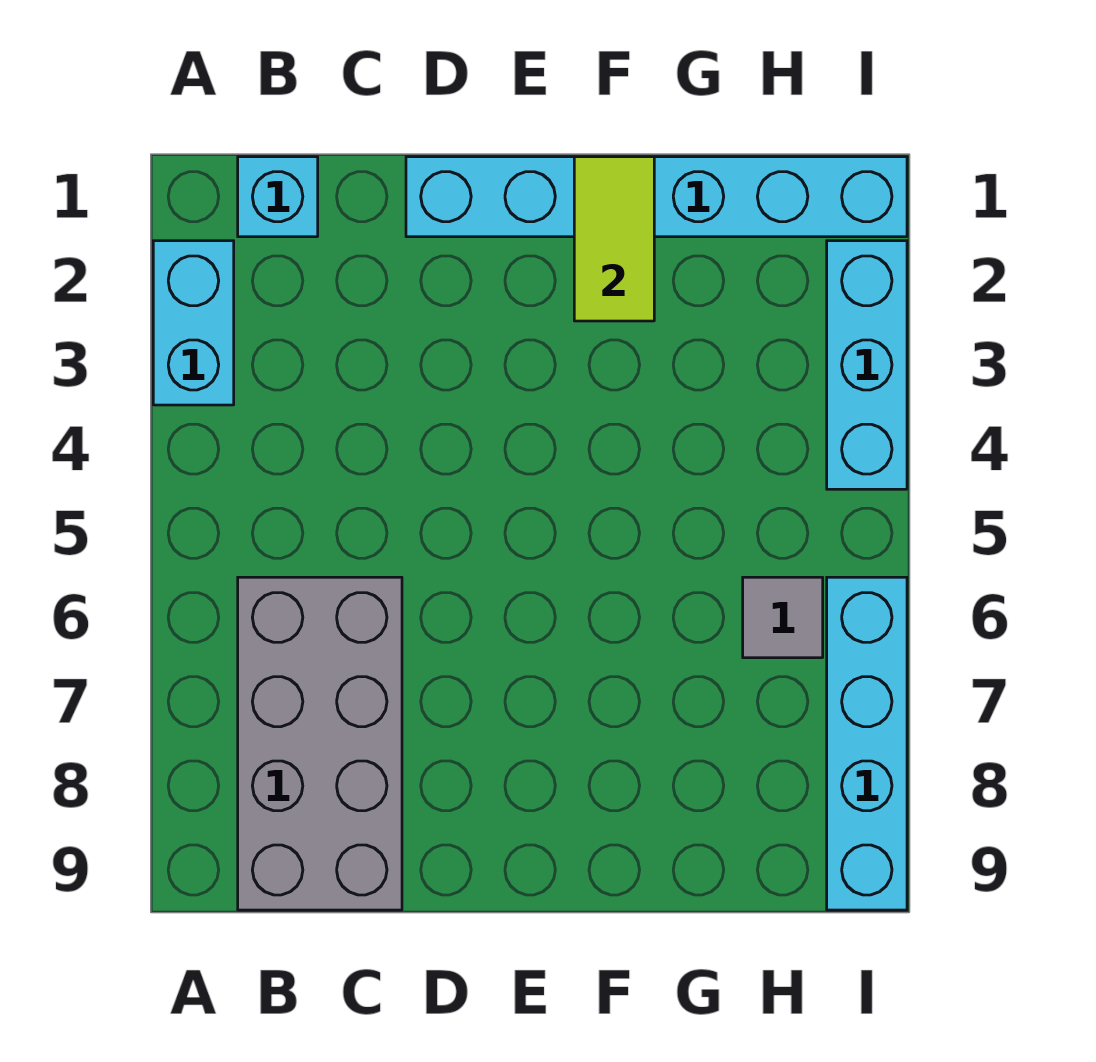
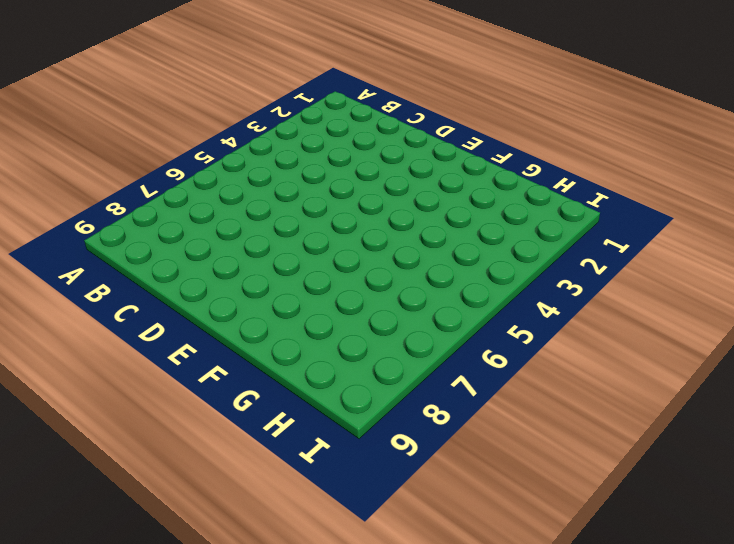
none -> cyan brick A2:A3 level 1
none -> cyan brick B1 level 1

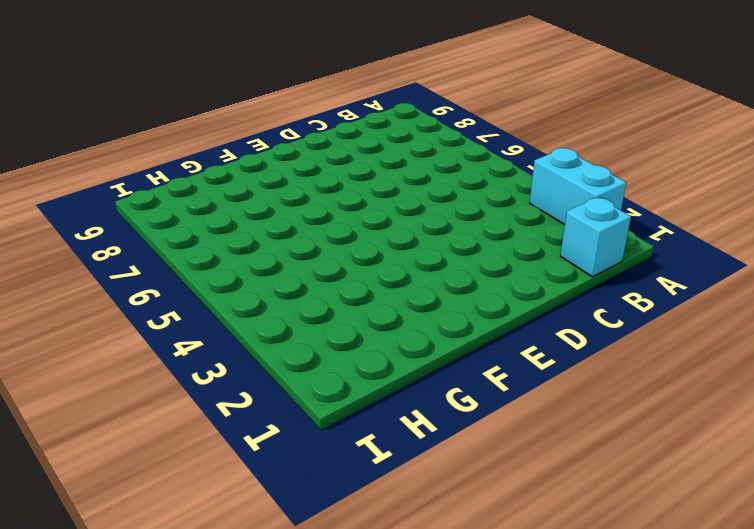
none -> grey brick B6:C9 level 1
none -> cyan brick D1:I1 level 1

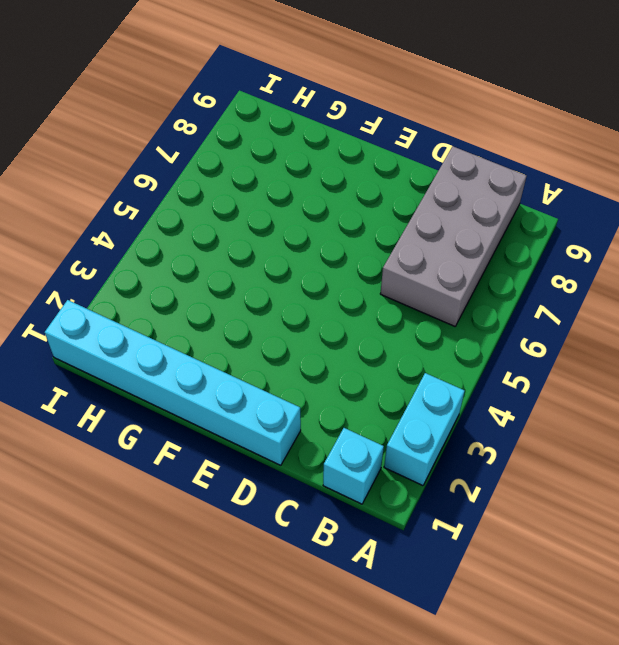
none -> grey tile H6 level 1
none -> cyan brick I2:I4 level 1

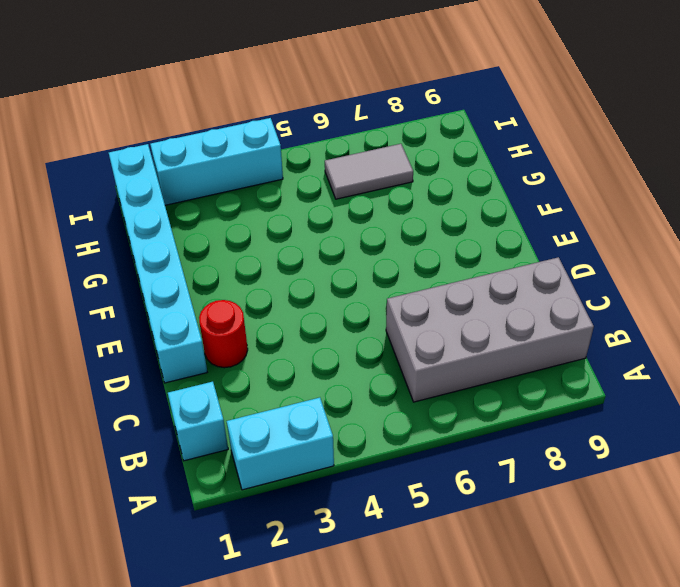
red round brick D2 level 1 -> none
grey tile H6:H7 level 1 -> grey tile H6 level 1
none -> cyan brick I6:I9 level 1
none -> lime tile F1:F2 level 2

